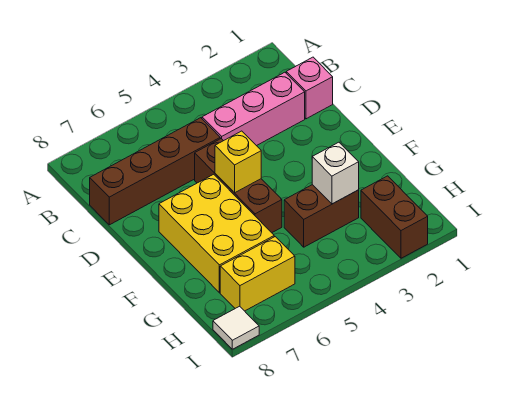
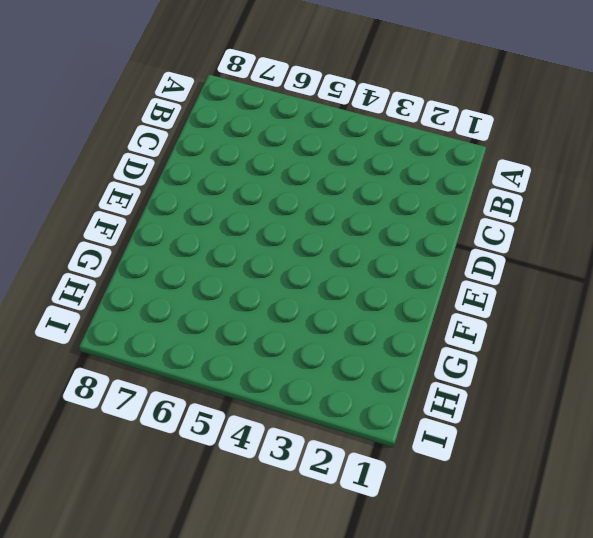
none -> pink brick C1 level 1
none -> pink brick C2:C4 level 1

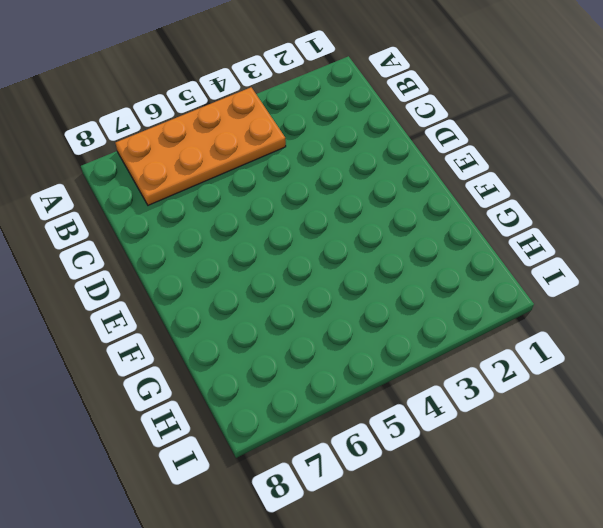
orange plate A4:B7 level 1 -> none
none -> pink brick C1 level 1
none -> pink brick C2:C4 level 1

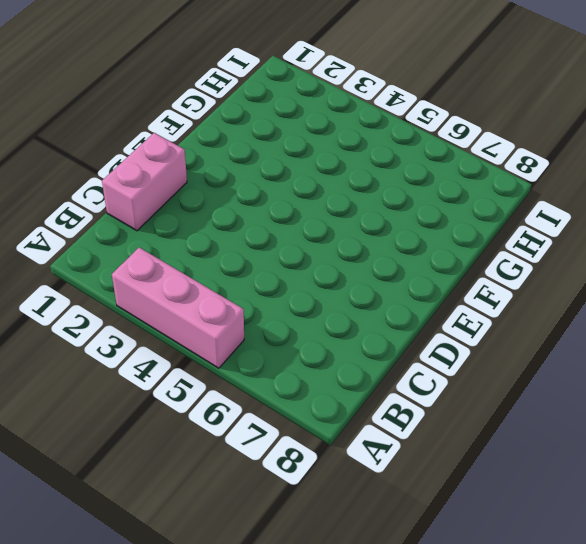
pink brick A3:A5 level 1 -> pink brick C2:C4 level 1
pink brick C1:D1 level 1 -> pink brick C1 level 1
none -> brown brick C5:C8 level 1
none -> brown brick D5:F5 level 1

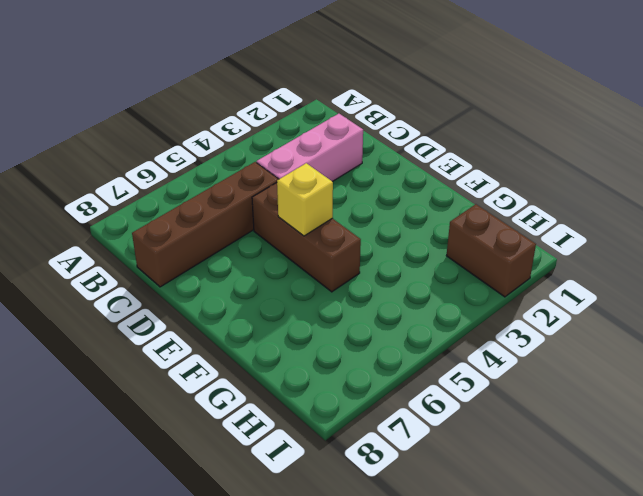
none -> pink brick C1 level 1
none -> yellow brick E6:G7 level 1

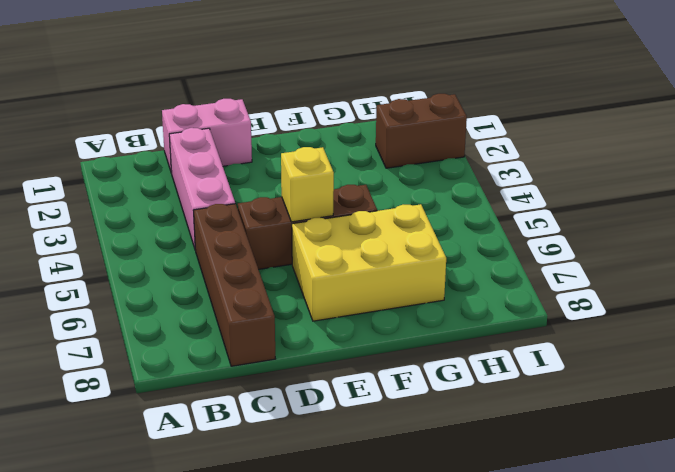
pink brick C1:D1 level 1 -> pink brick C1 level 1
none -> brown brick G3:G4 level 1
none -> yellow brick H6:H7 level 1

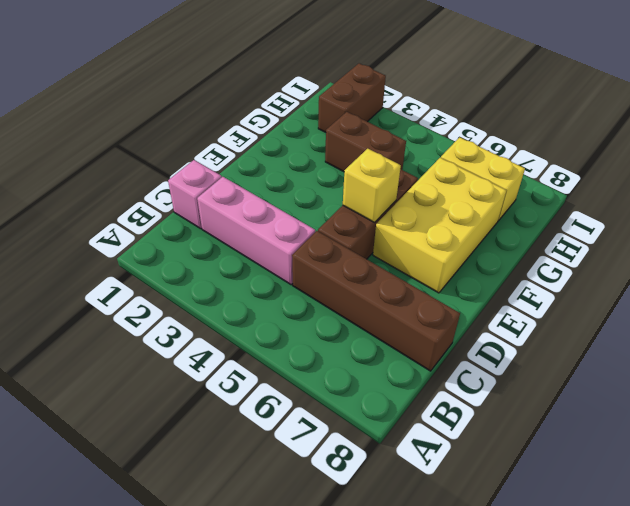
none -> white tile I8 level 1
none -> white brick G3 level 2

